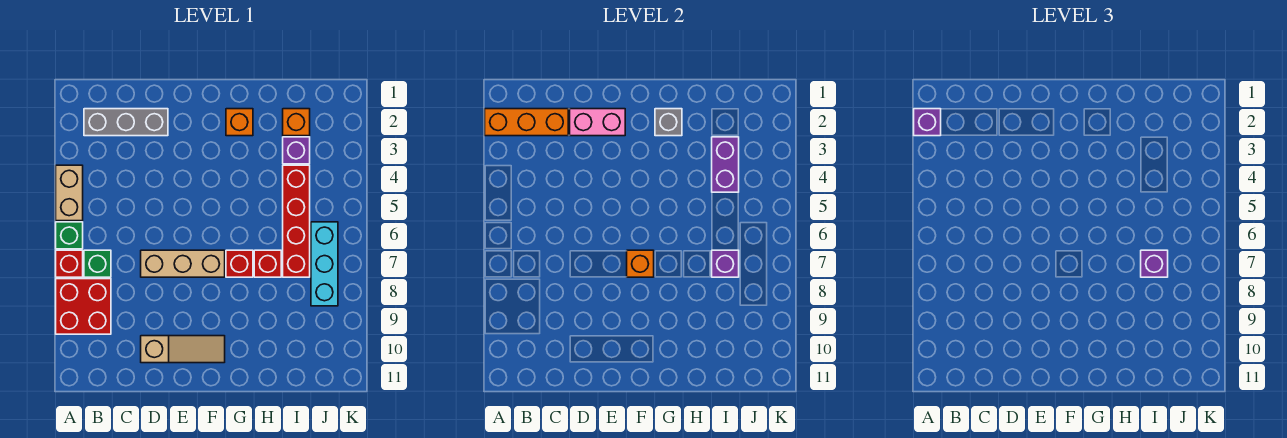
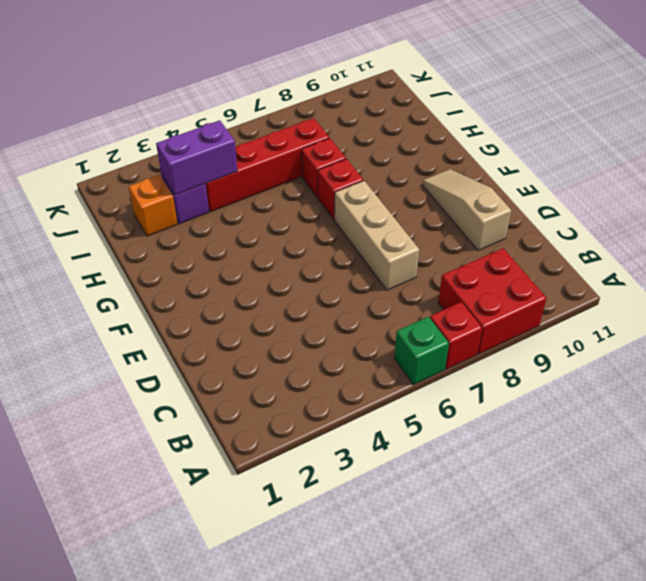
none -> tan brick A4:A5 level 1
none -> grey brick B2:D2 level 1
none -> green brick B7 level 1

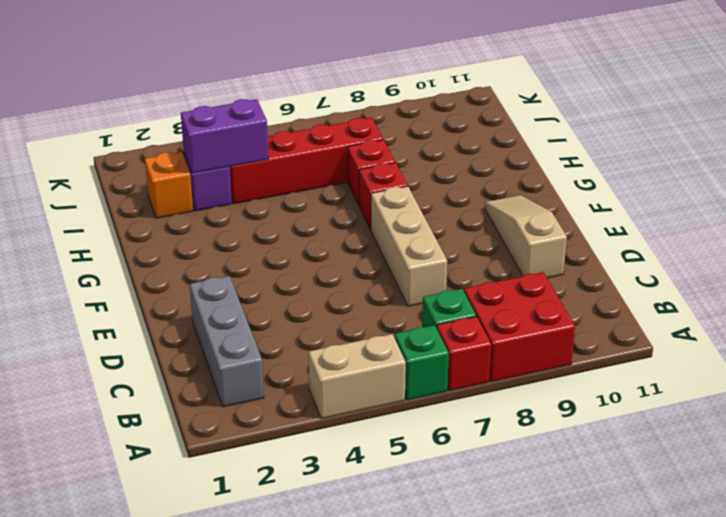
none -> orange brick G2 level 1
none -> cyan brick J6:J8 level 1
none -> orange brick A2:C2 level 2

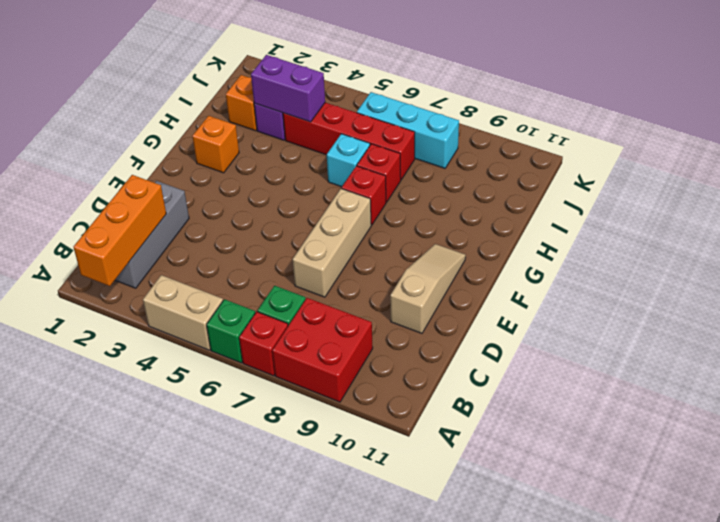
cyan brick H6 level 1 -> none
none -> pink brick D2:E2 level 2
none -> orange brick F7 level 2
none -> grey brick G2 level 2

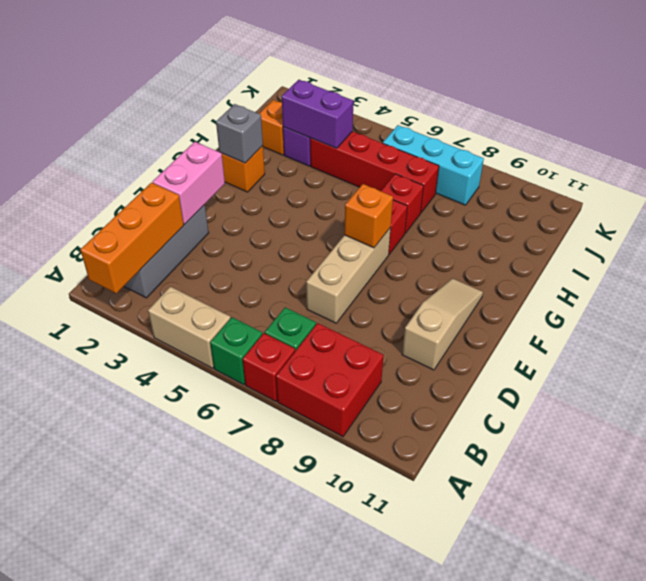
none -> purple brick I7 level 2
none -> purple brick A2 level 3
none -> purple brick I7 level 3

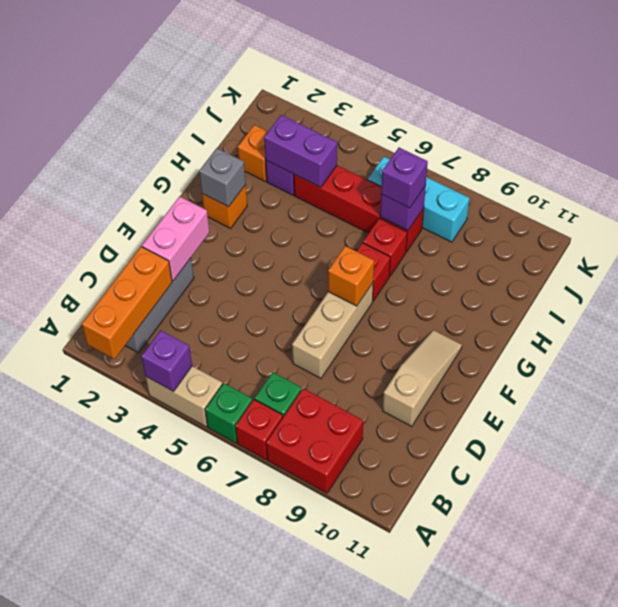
purple brick A4 level 2 -> purple brick A2 level 3

